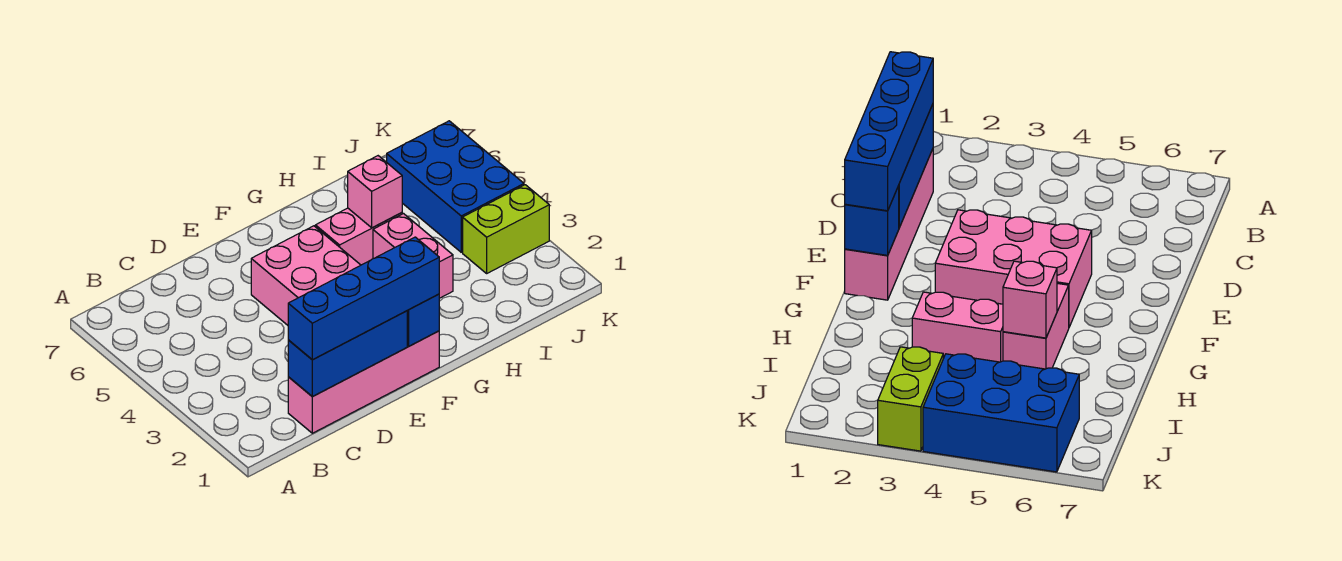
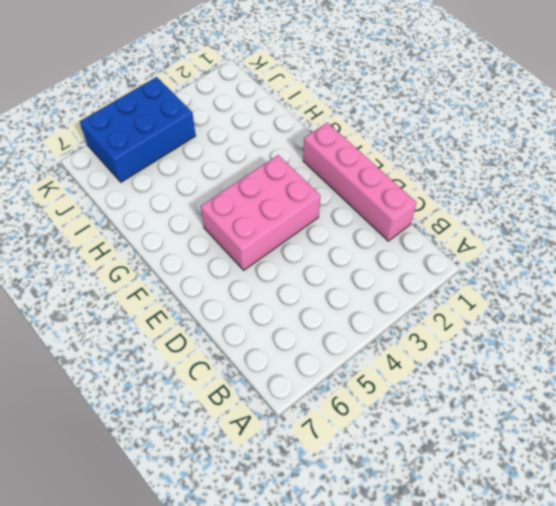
none -> pink brick G5:H5 level 1
none -> pink brick H3:H4 level 1

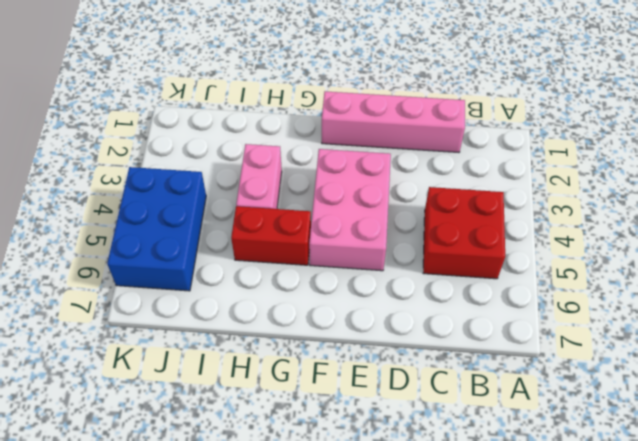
red brick B4:C5 level 1 -> none
red brick G5:H5 level 1 -> pink brick G5:H5 level 1
none -> lime brick J3:K3 level 1
none -> blue brick C1:E1 level 2

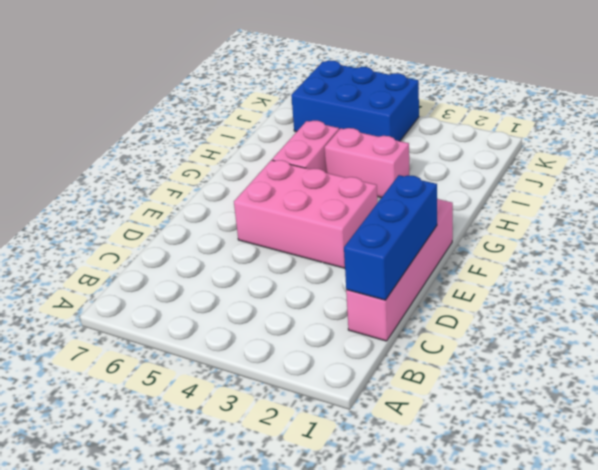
none -> lime brick J3:K3 level 1
none -> blue brick F1 level 2

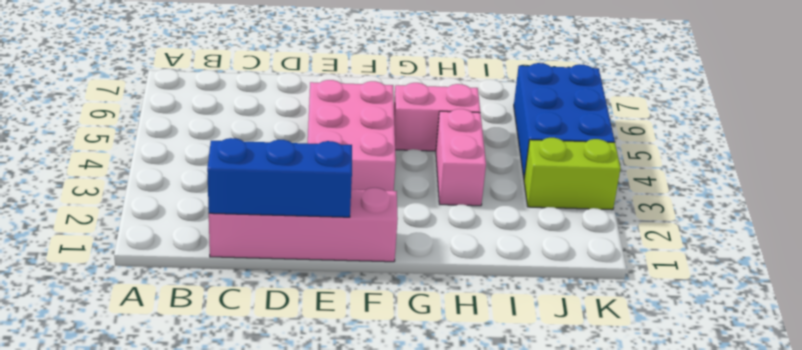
none -> blue brick F1 level 2
none -> pink brick H5 level 2

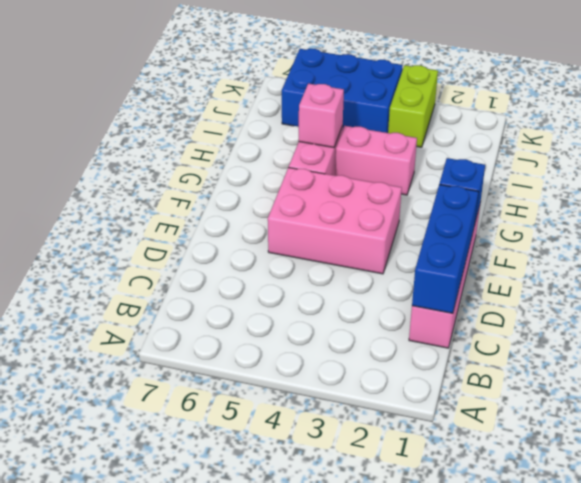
none -> blue brick C1:F1 level 3

